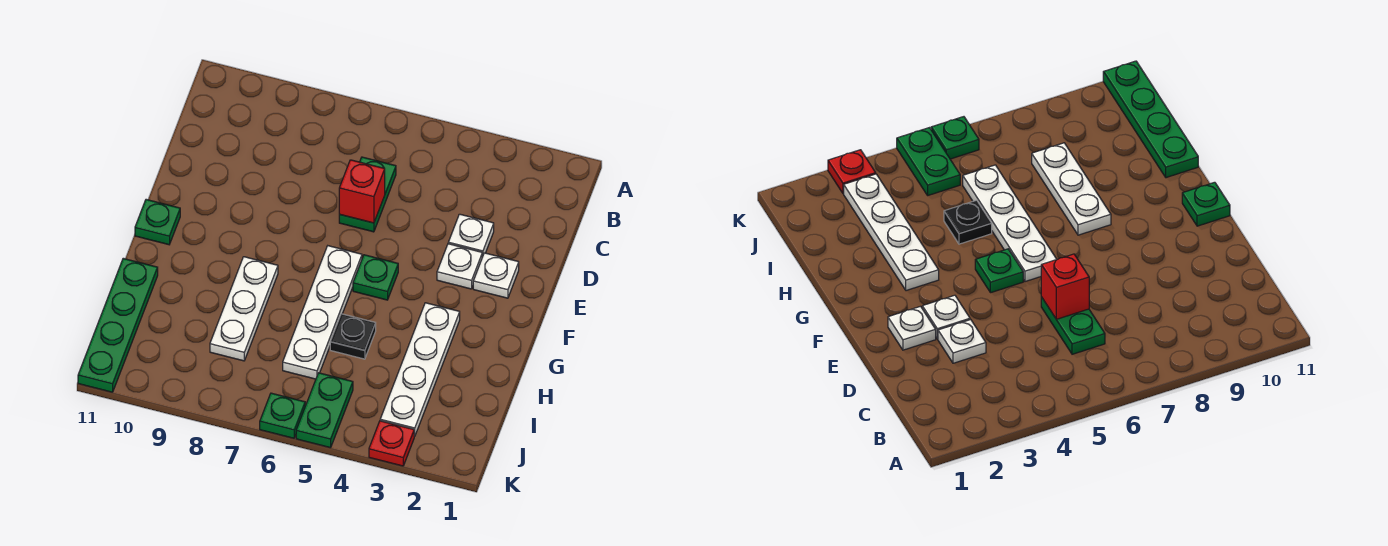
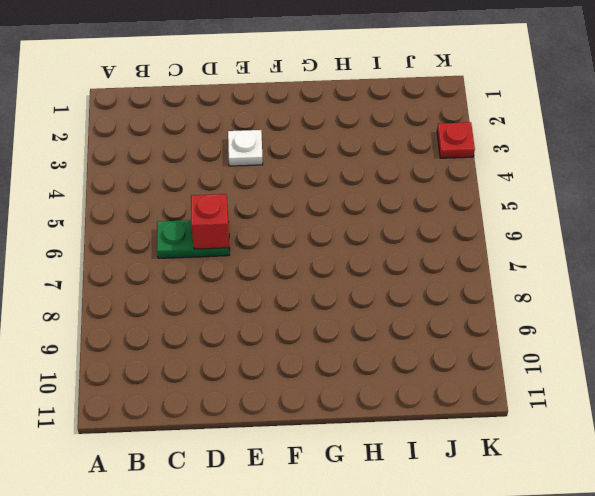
none -> white plate D3 level 1
none -> white plate E2 level 1
none -> green plate F5 level 1

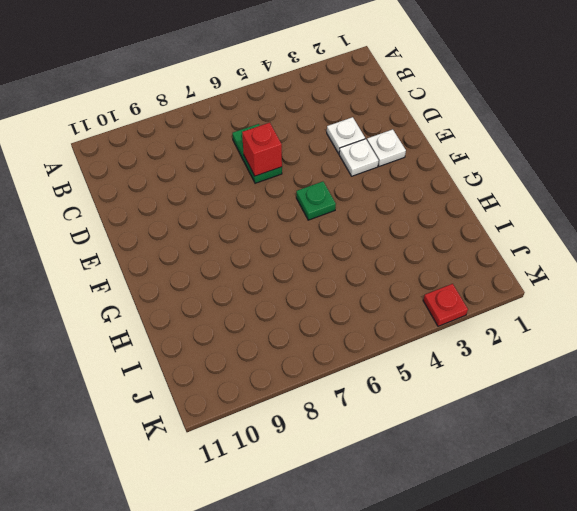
none -> white plate F6:I6 level 1
none -> green plate F11 level 1
none -> white plate G3:J3 level 1

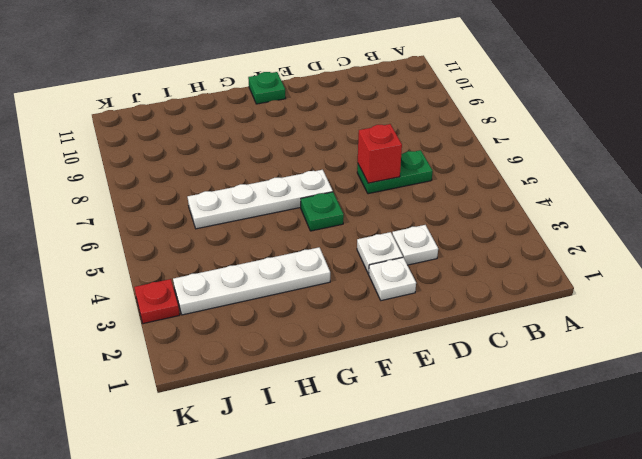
none -> white plate G8:I8 level 1
none -> black plate H5 level 1
none -> green plate H11:K11 level 1

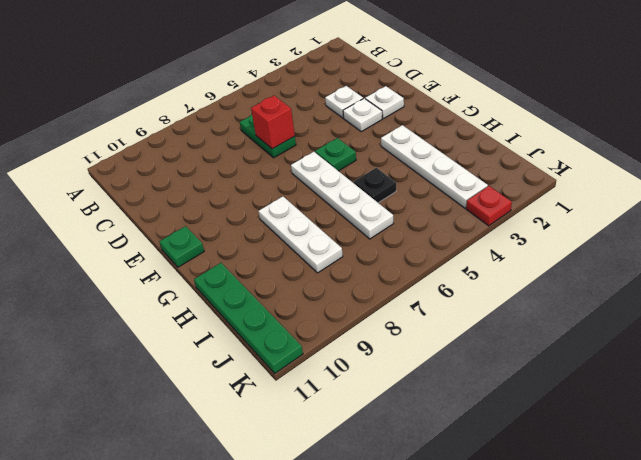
none -> green plate J5:K5 level 1
none -> green plate K6 level 1

